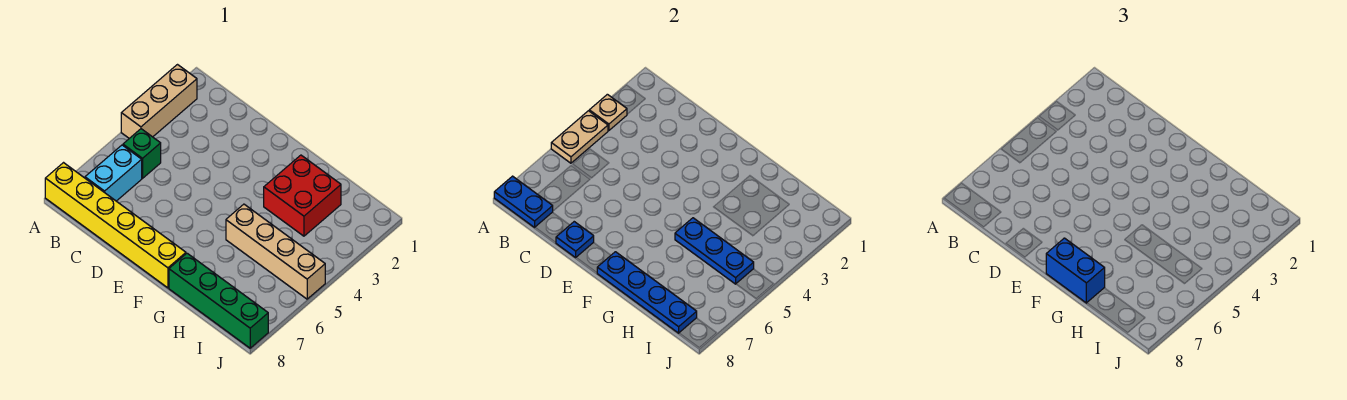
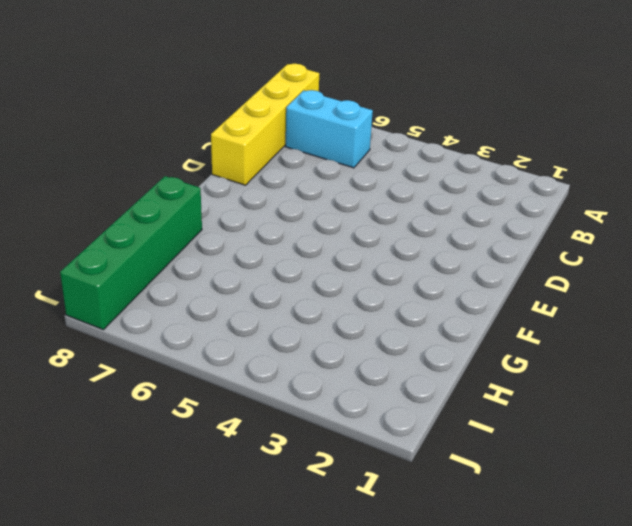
yellow brick A8:D8 level 1 -> yellow brick A8:F8 level 1
none -> tan brick A2:A4 level 1
none -> green brick B5 level 1
none -> red brick G2:H3 level 1

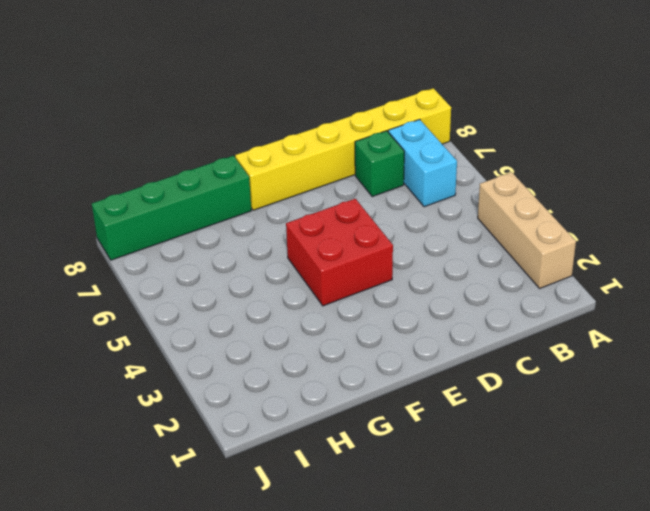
green brick C7 level 1 -> green brick B5 level 1
red brick E4:F5 level 1 -> red brick G2:H3 level 1
none -> tan brick G5:J5 level 1
none -> tan plate A3 level 2
none -> tan plate A4:A5 level 2

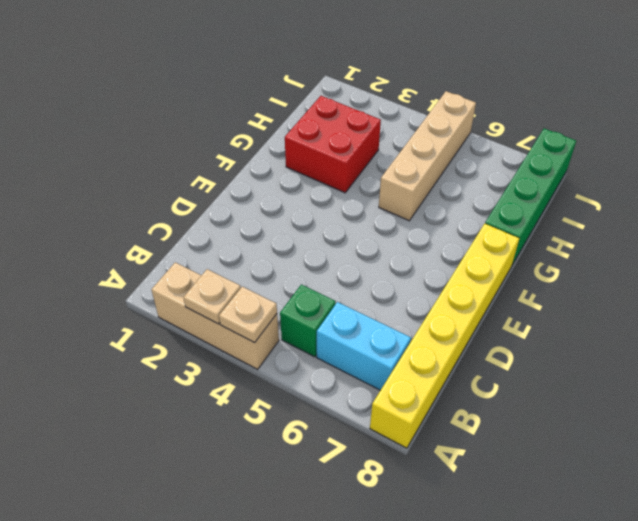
tan plate A4 level 2 -> tan plate A4:A5 level 2
none -> blue plate A8:B8 level 2
none -> blue plate D8 level 2
none -> blue plate F8:I8 level 2

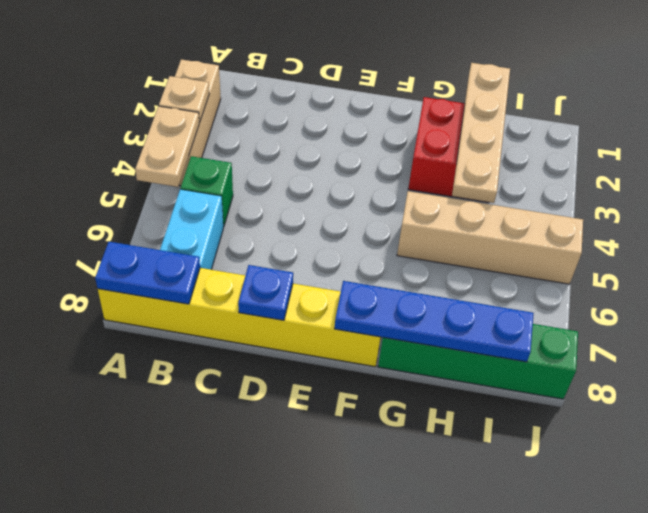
tan plate H1:H4 level 2 -> none
none -> blue plate G5:I5 level 2
none -> blue brick F8:G8 level 3

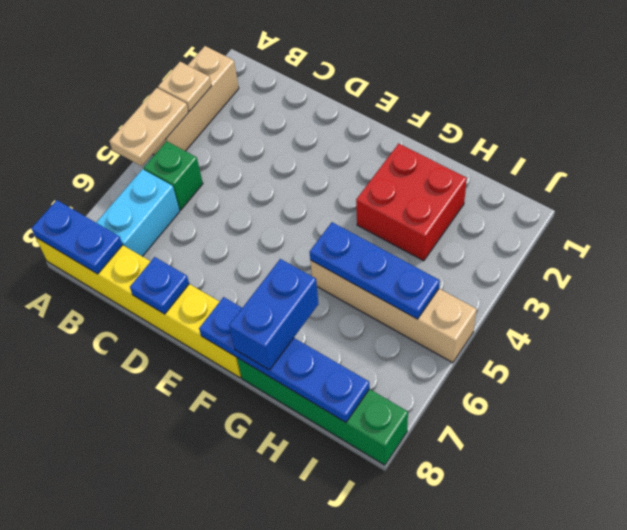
blue brick G7:G8 level 3 -> blue brick F8:G8 level 3

